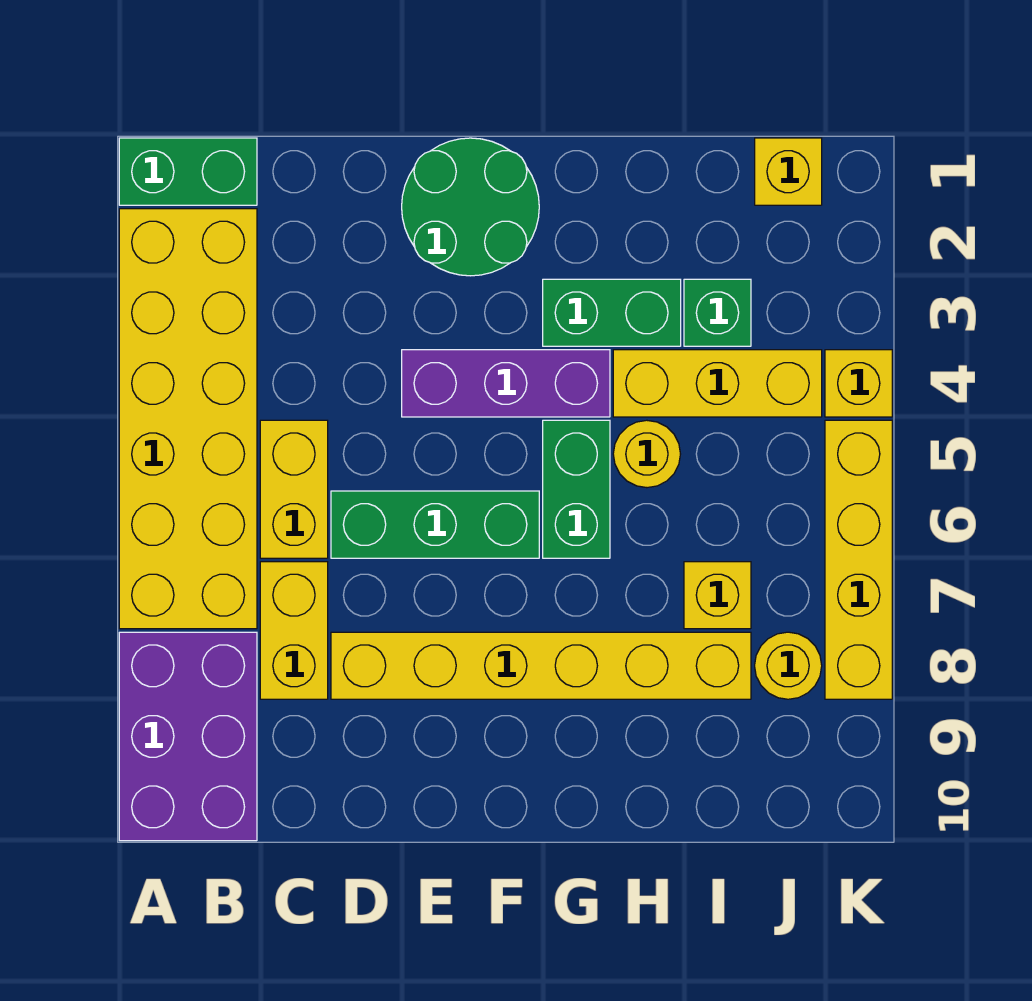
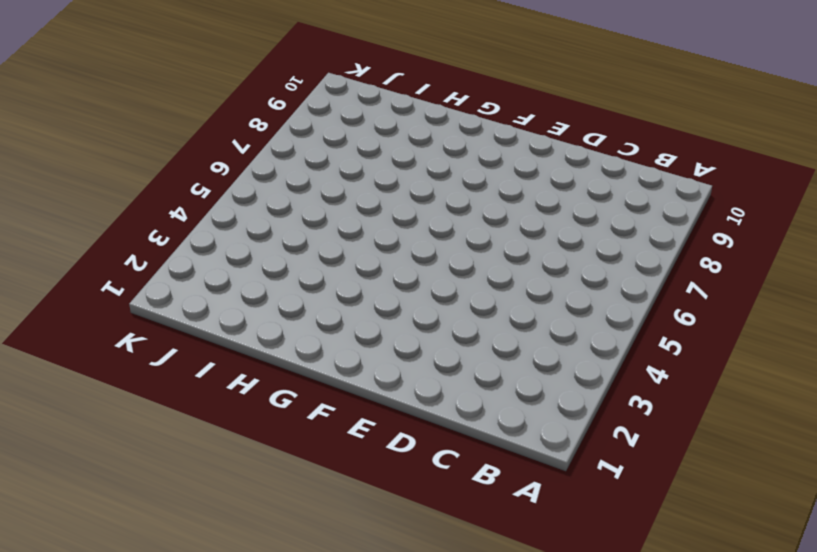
none -> green brick A1:B1 level 1
none -> yellow brick A2:B7 level 1
none -> purple brick A8:B10 level 1

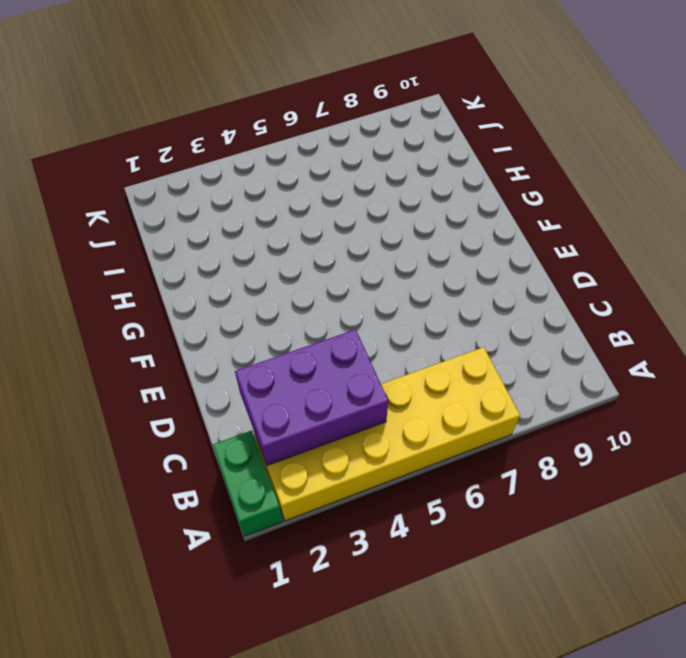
purple brick B2:C4 level 2 -> purple brick A8:B10 level 1
none -> yellow brick C5:C6 level 1
none -> yellow brick C7:C8 level 1
none -> green brick D6:F6 level 1

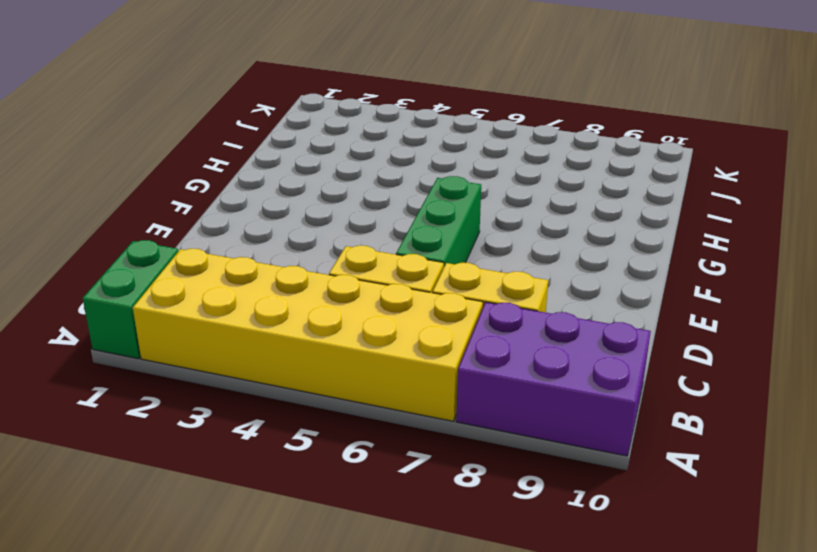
none -> yellow brick D8:I8 level 1
none -> green round brick E1:F2 level 1
none -> purple brick E4:G4 level 1

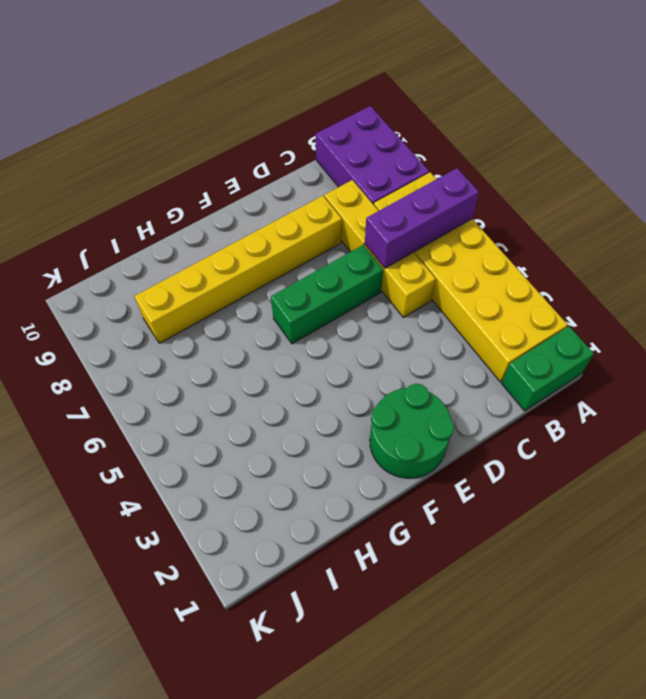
purple brick A6:C6 level 2 -> purple brick E4:G4 level 1
none -> green brick G3:H3 level 1
none -> green brick G5:G6 level 1
none -> yellow brick H4:J4 level 1

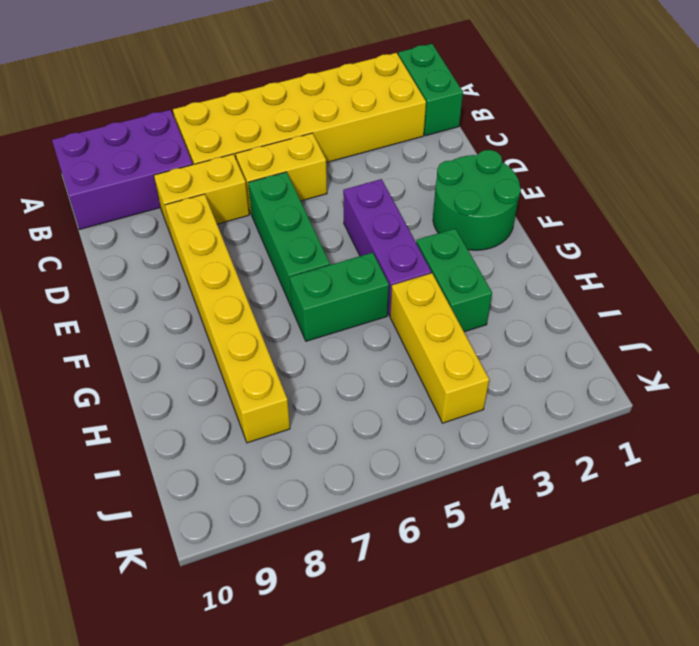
none -> yellow round brick H5 level 1
none -> green brick I3 level 1
none -> yellow brick I7 level 1

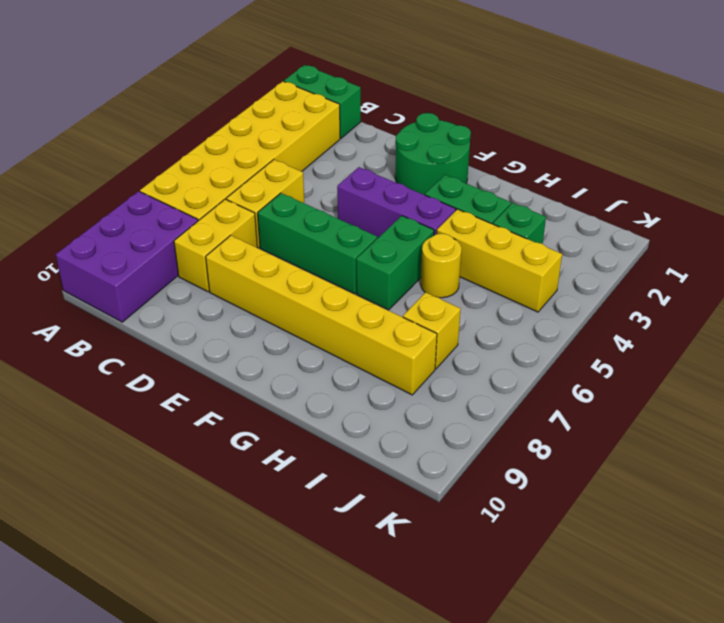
none -> yellow brick J1 level 1
none -> yellow round brick J8 level 1
none -> yellow brick K4 level 1

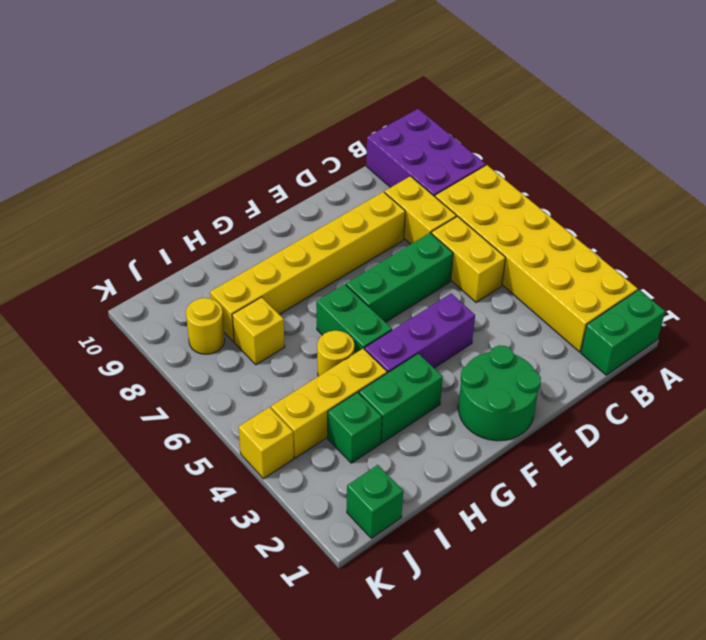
green brick J1 level 1 -> yellow brick J1 level 1
none -> yellow brick K5:K8 level 1

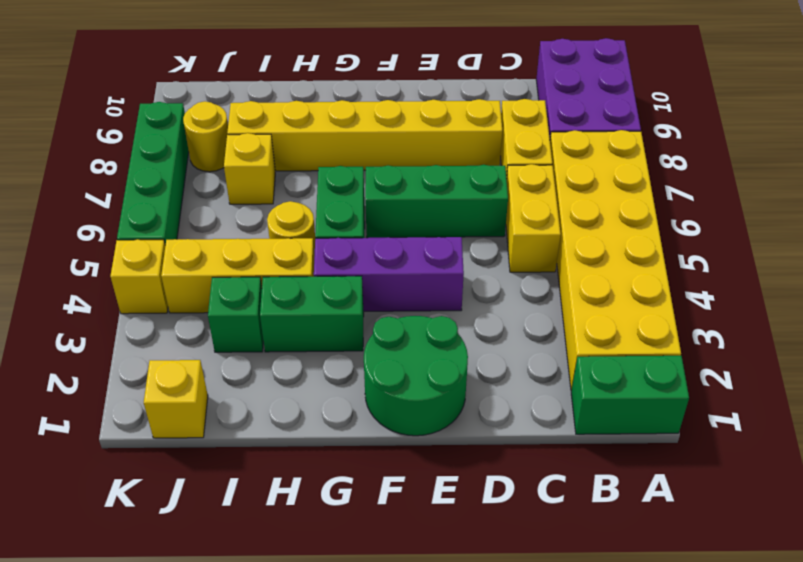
green brick K5:K8 level 1 -> yellow brick K5:K8 level 1

